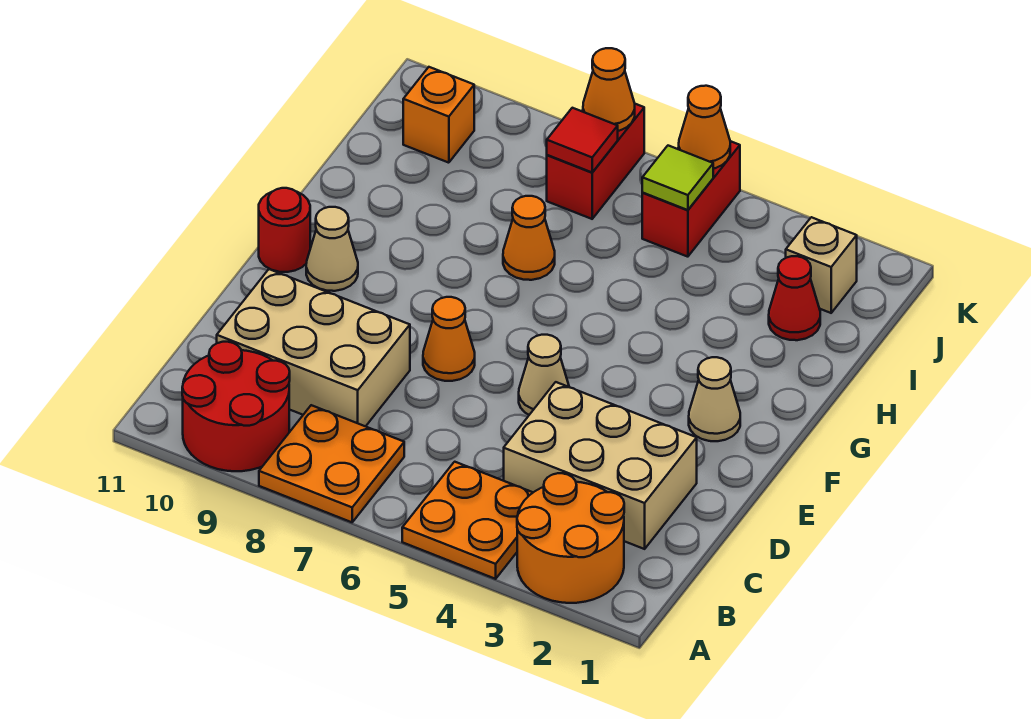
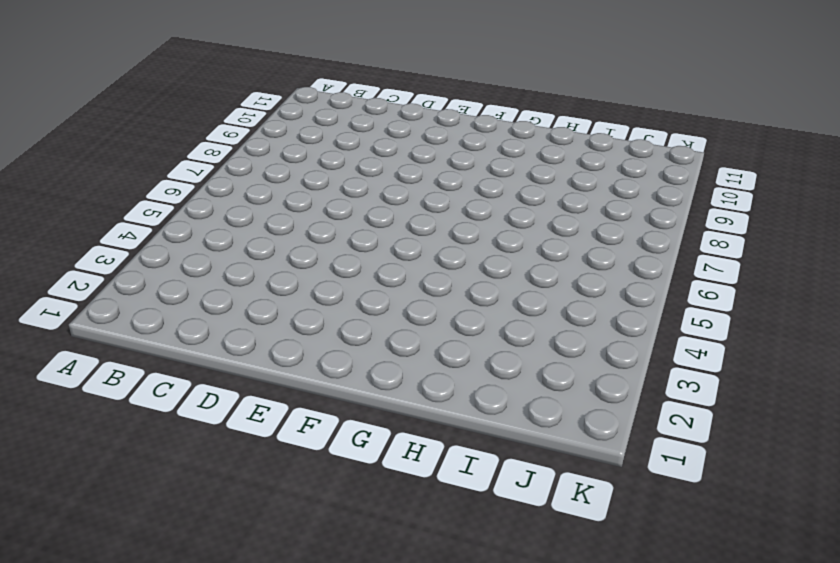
none -> orange round brick A2:B3 level 1
none -> orange plate A4:B5 level 1
none -> orange plate A7:B8 level 1

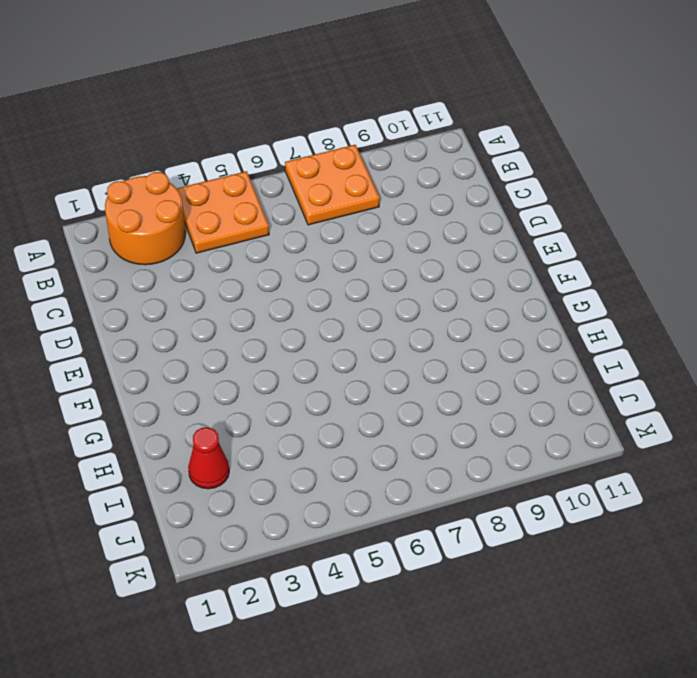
none -> red round brick A9:B10 level 1
none -> tan brick C2:D4 level 1
none -> tan brick C8:D10 level 1

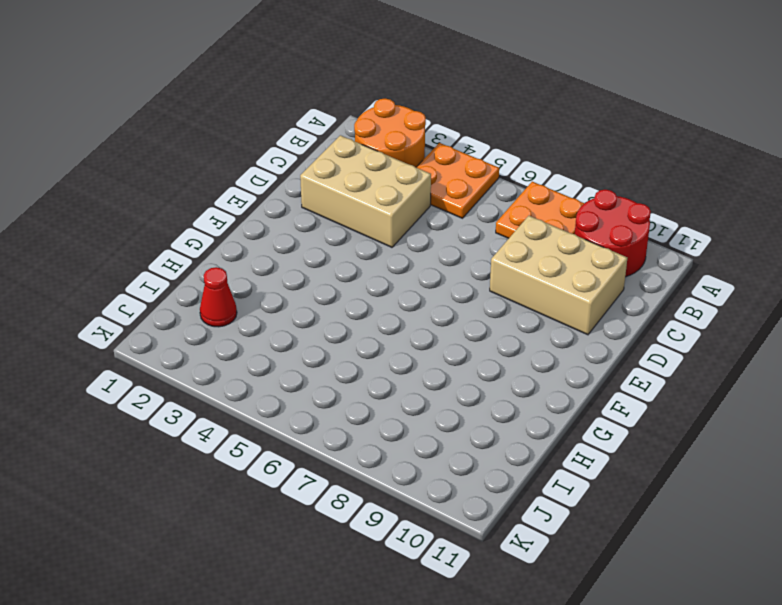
none -> tan cone E5 level 1
none -> orange cone E7 level 1
none -> tan cone F2 level 1

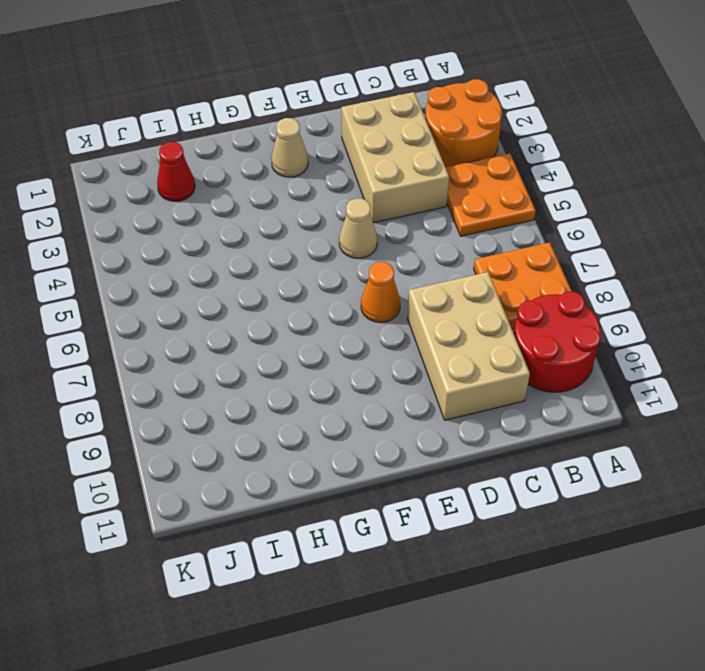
none -> tan cone F10 level 1
none -> red round brick F11 level 1
none -> orange cone H7 level 1

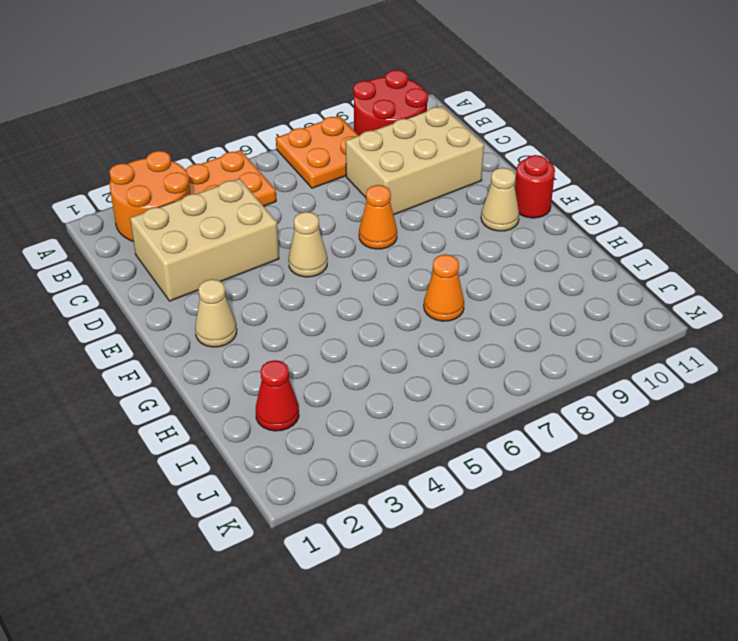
none -> tan brick J2 level 1
none -> red brick J5:K5 level 1
none -> red brick J7:K7 level 1

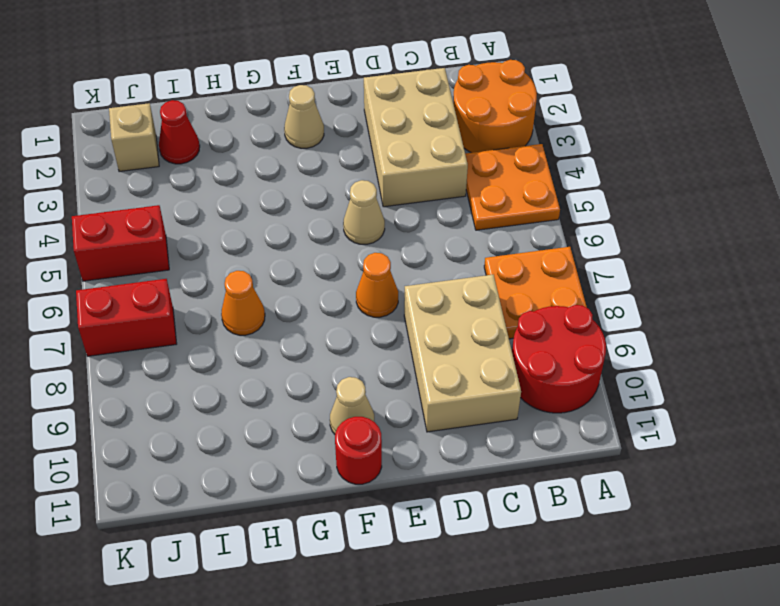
none -> orange brick J10 level 1
none -> lime tile J5 level 2
none -> red tile J7 level 2

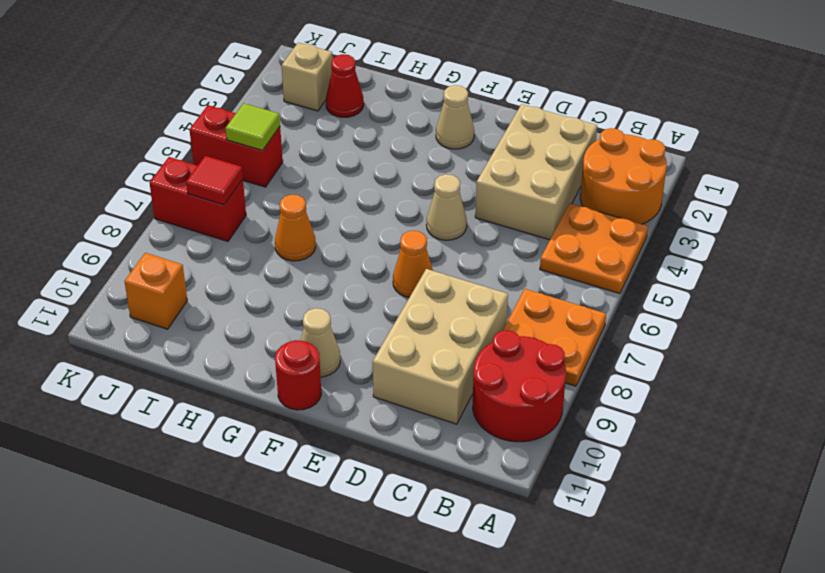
none -> orange cone K5 level 2
none -> orange cone K7 level 2

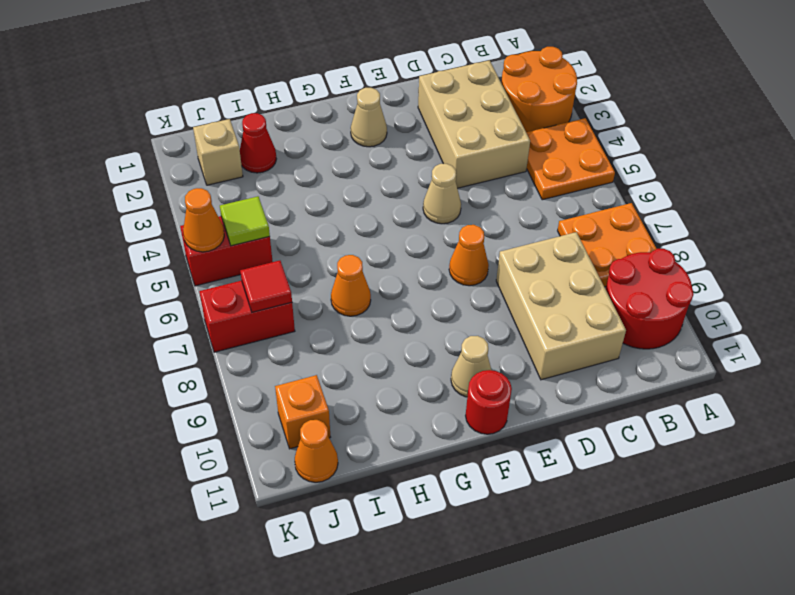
orange cone J11 level 1 -> orange cone K7 level 2

